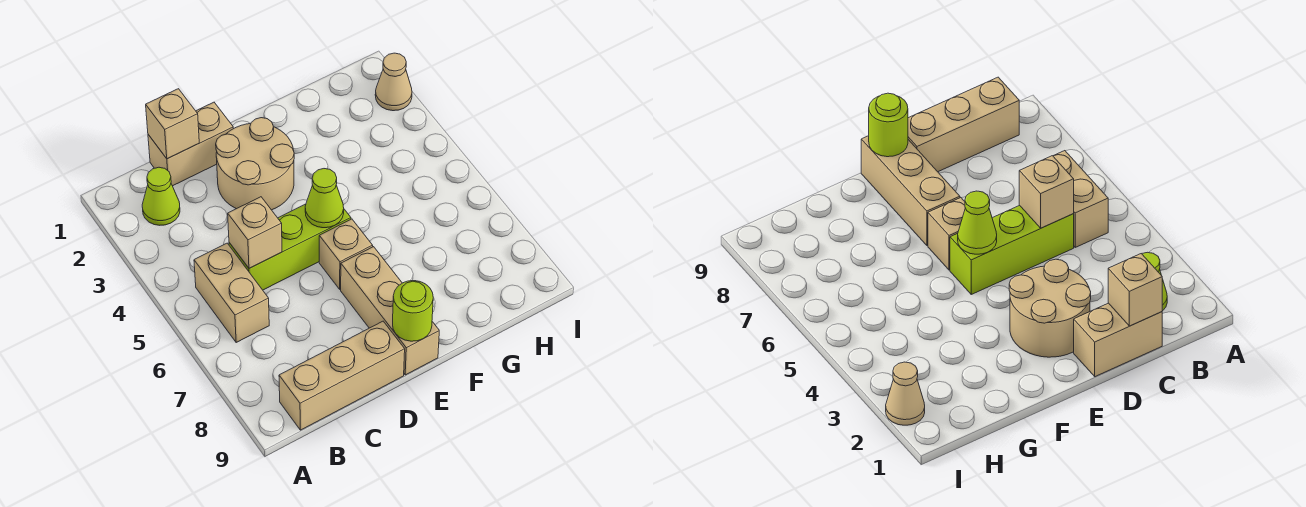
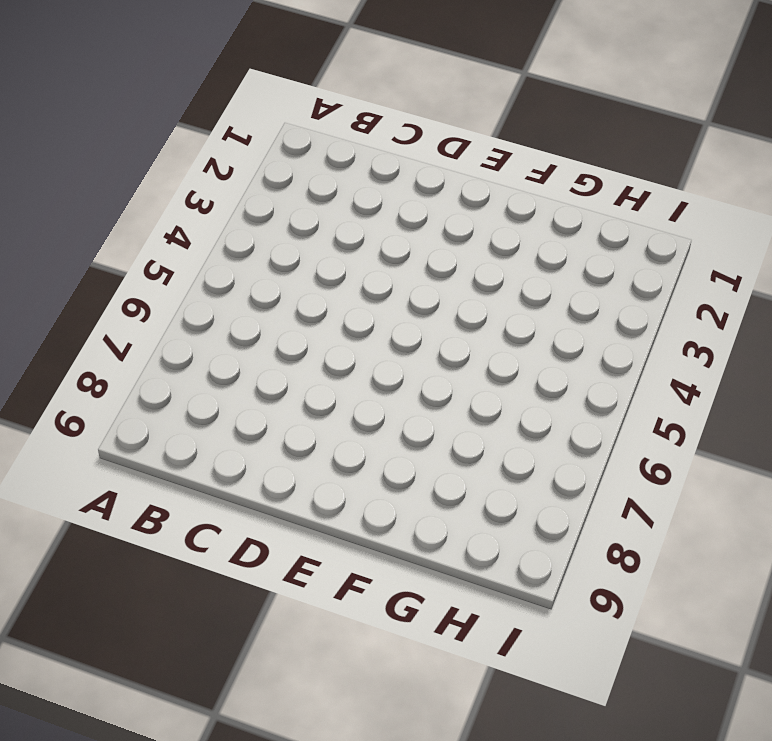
none -> lime cone B2 level 1
none -> tan brick B5:B6 level 1
none -> tan brick B9:D9 level 1

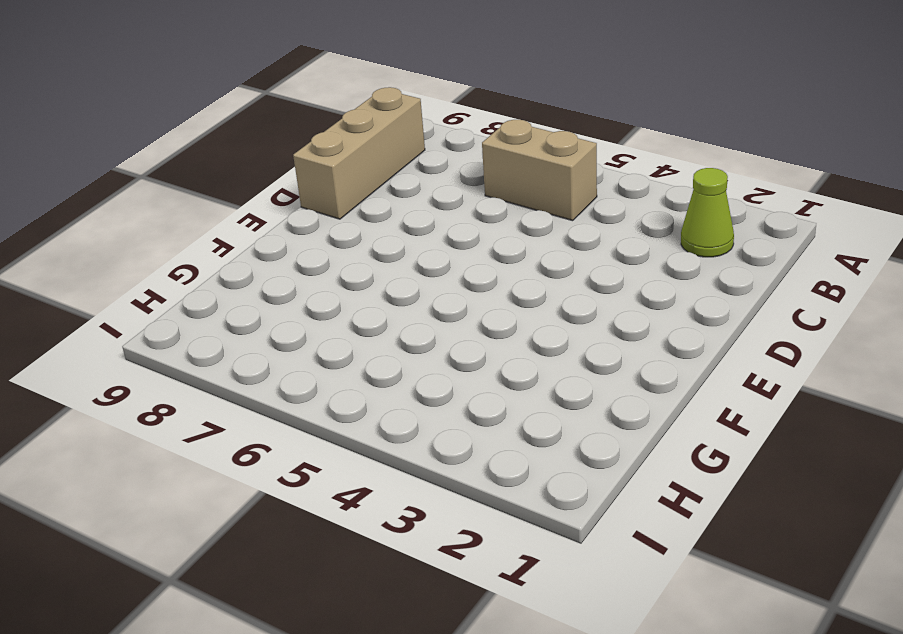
none -> tan brick C1:D1 level 1
none -> lime brick C5:E5 level 1
none -> tan round brick D2:E3 level 1

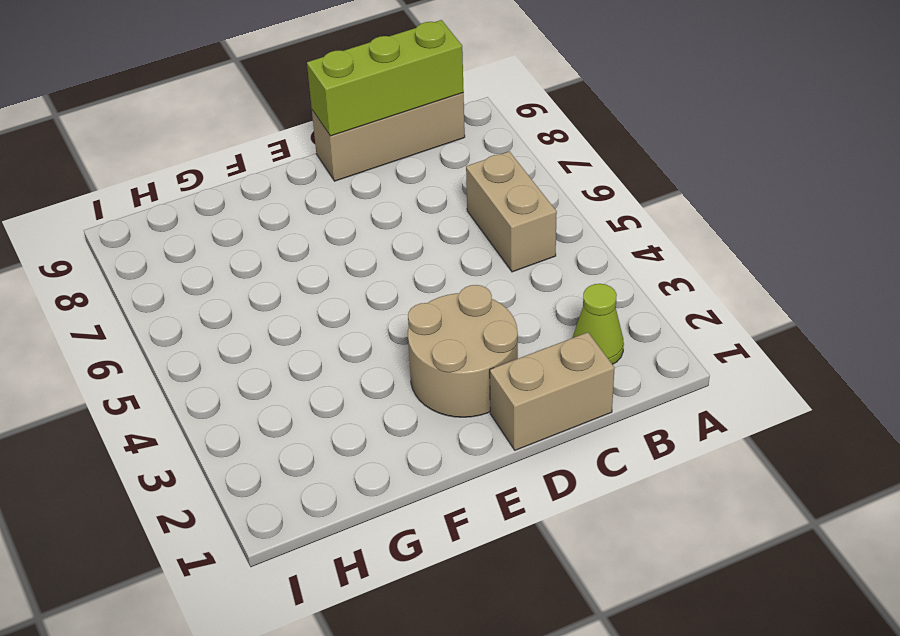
lime brick B9:D9 level 2 -> lime brick C5:E5 level 1
none -> tan brick E6 level 1
none -> tan brick E7:E9 level 1
none -> tan cone I2 level 1

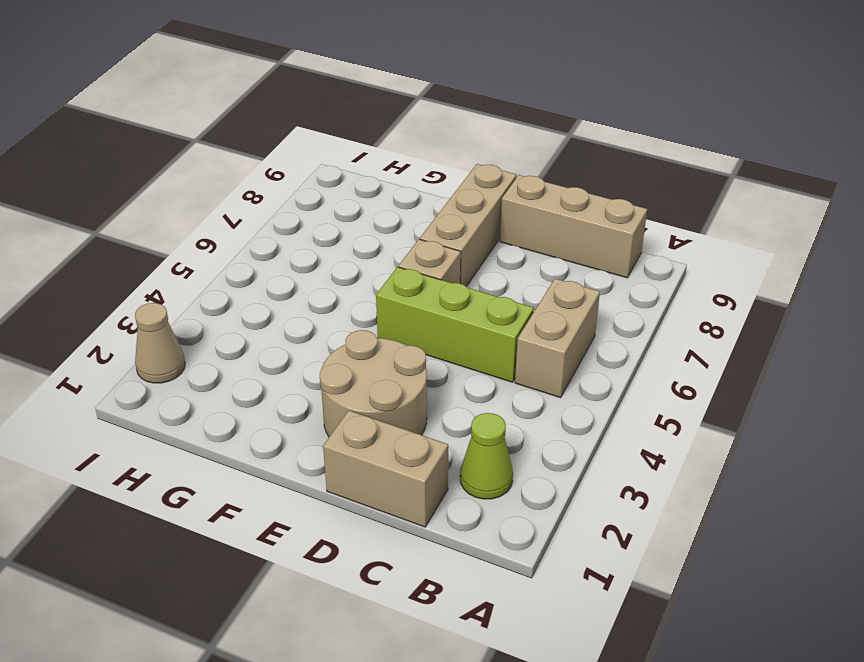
none -> tan brick C1 level 2
none -> tan brick C5 level 2
none -> lime cone E5 level 2

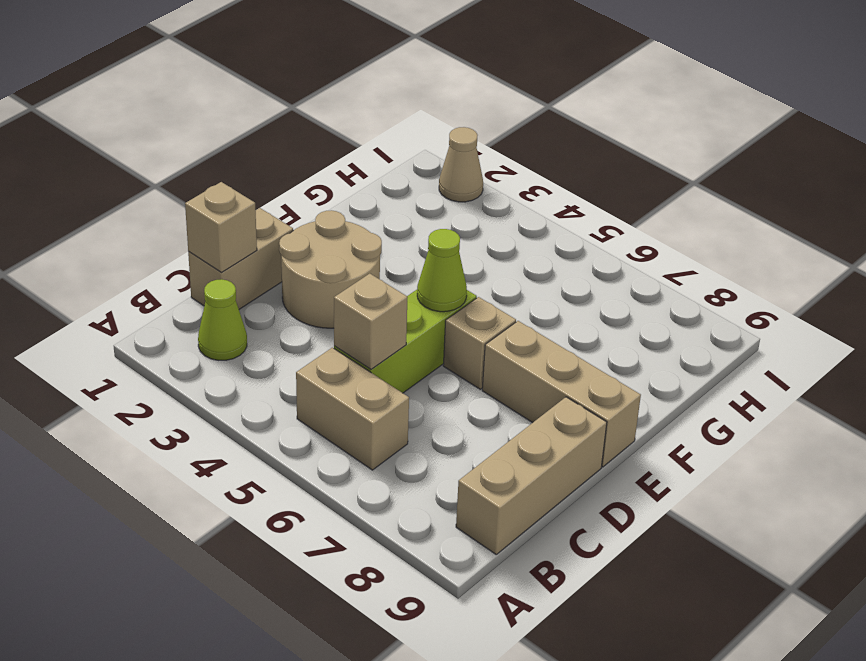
none -> lime round brick E9 level 2

